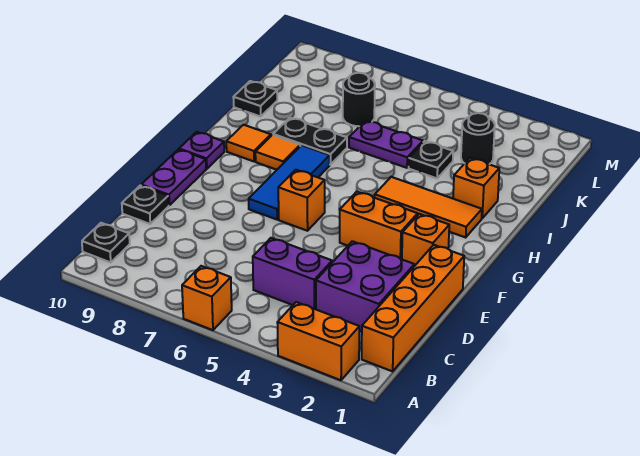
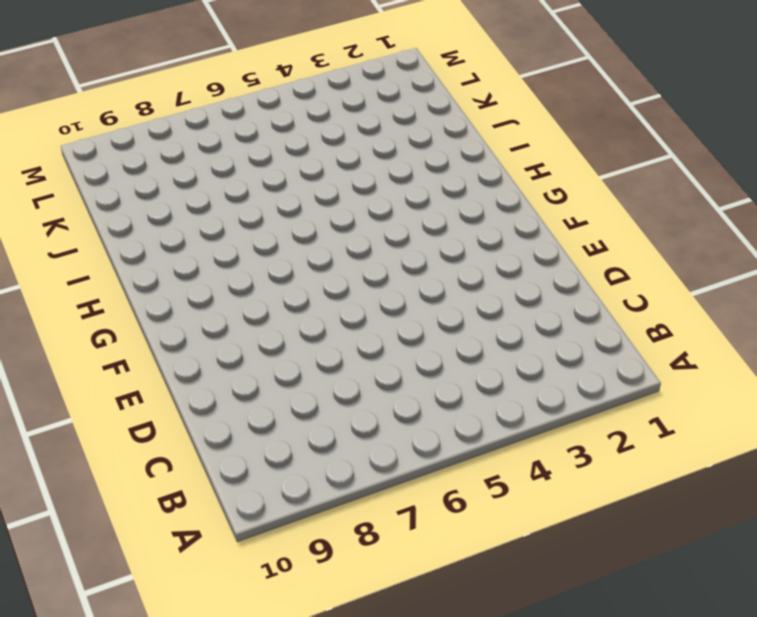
none -> orange brick A2:A3 level 1
none -> orange brick A6 level 1
none -> orange brick B1:E1 level 1

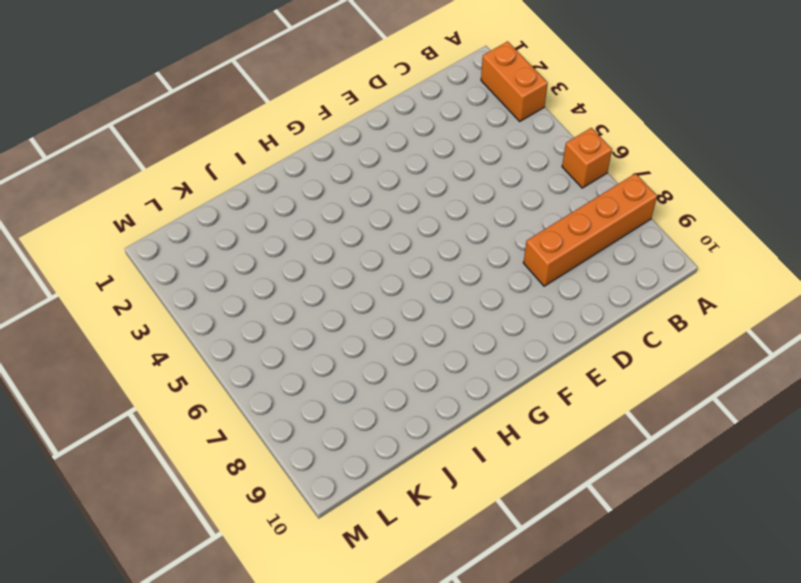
orange brick A8:D8 level 1 -> orange brick B1:E1 level 1
none -> black plate B10 level 1
none -> purple brick C2:D3 level 1
none -> purple brick C4:C5 level 1

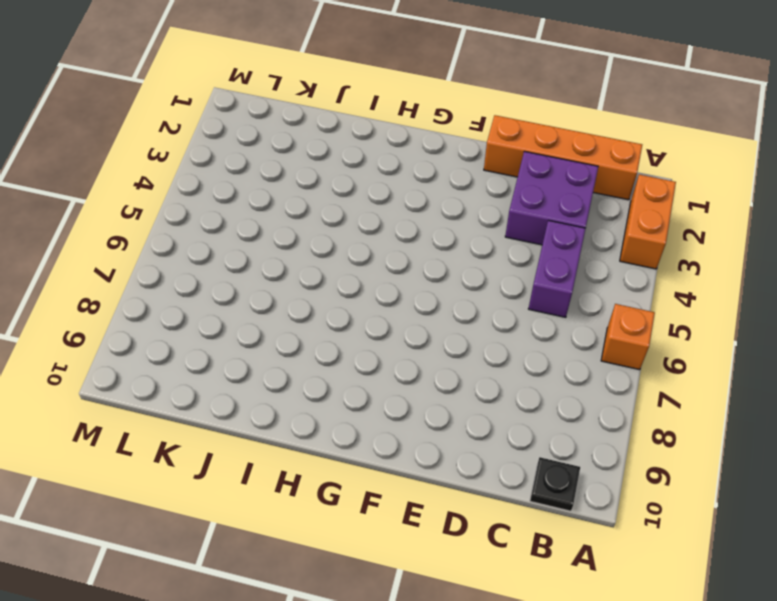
none -> black plate D10 level 1
none -> purple plate E10:F10 level 1
none -> orange brick F2 level 1

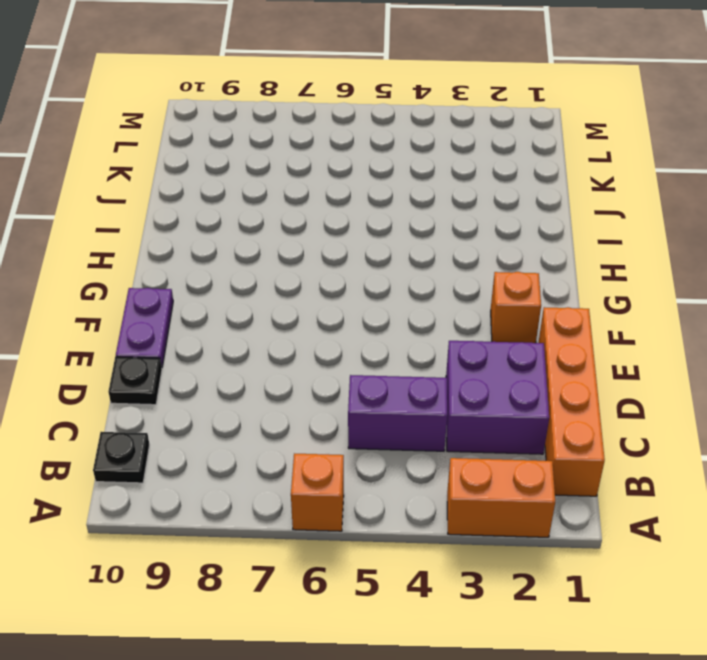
none -> orange brick F3:F4 level 1
none -> orange brick F6 level 1
none -> blue tile F7:H7 level 1

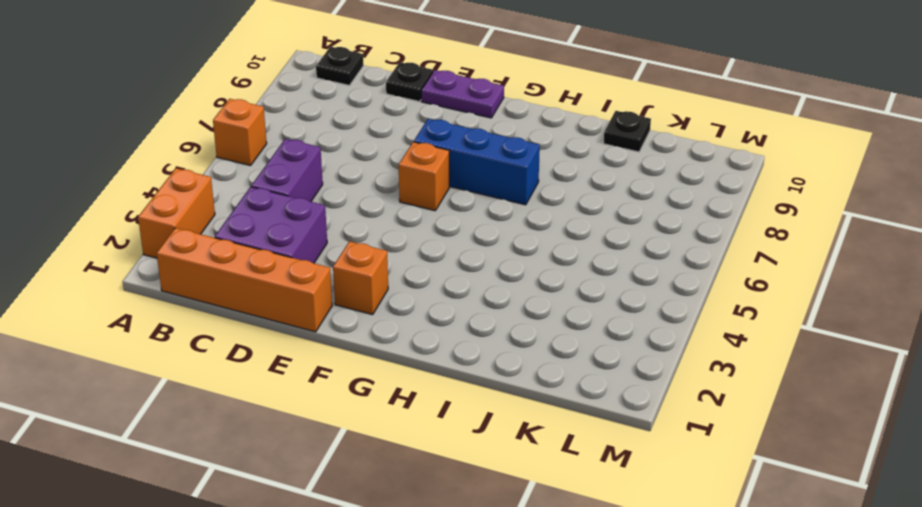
blue brick F7:H7 level 1 -> blue tile F7:H7 level 1
none -> orange brick F3:F4 level 1
none -> purple plate G10 level 1
none -> orange tile H2:H4 level 1

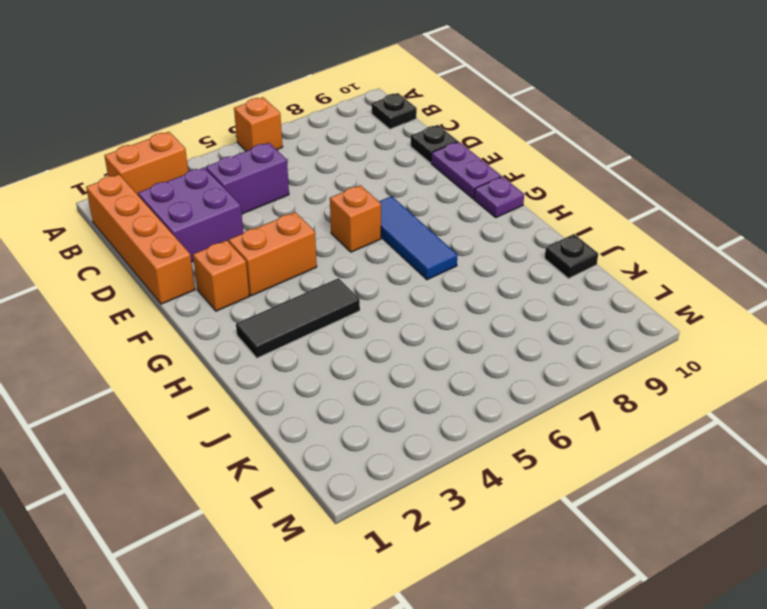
black tile H2:H4 level 1 -> orange tile H2:H4 level 1
none -> orange tile H8 level 1
none -> orange tile H9 level 1
none -> orange brick I2 level 1

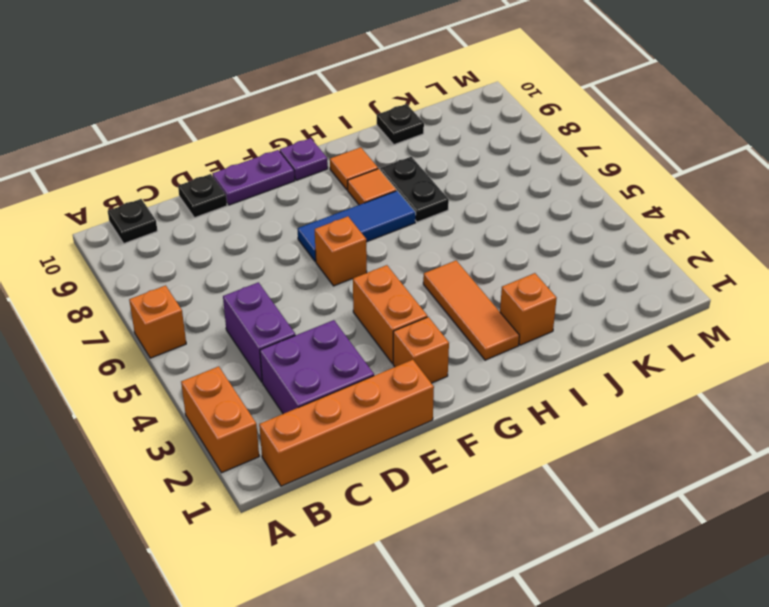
none -> black plate J4 level 1
none -> purple plate J5:J6 level 1
none -> black round brick K3 level 1

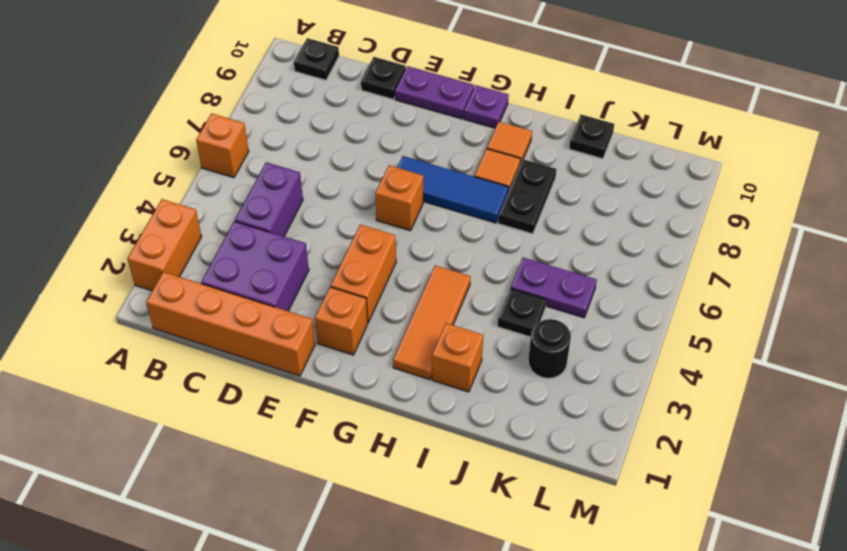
purple plate J5:K5 level 1 -> purple plate J5:J6 level 1
none -> black round brick K7 level 1

